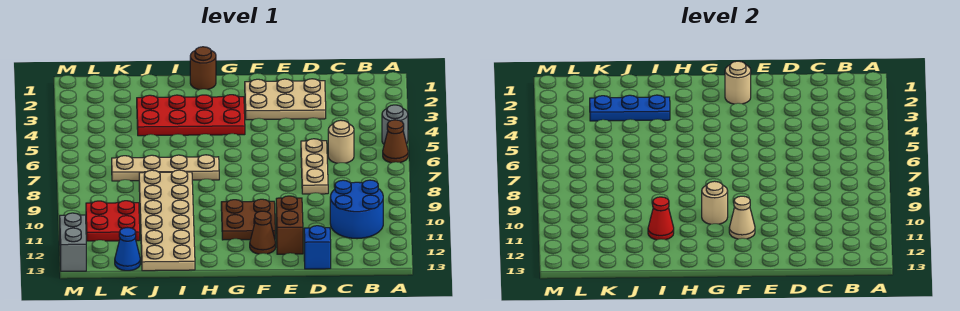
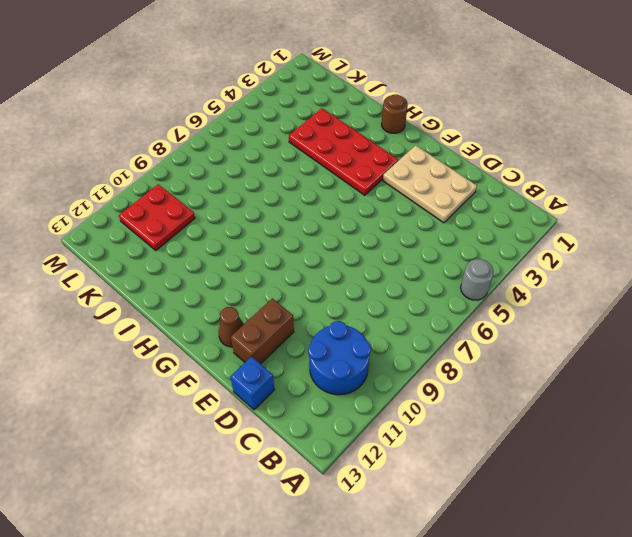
none -> brown cone A6 level 1
none -> tan round brick C6 level 1
none -> tan plate D6:D8 level 1

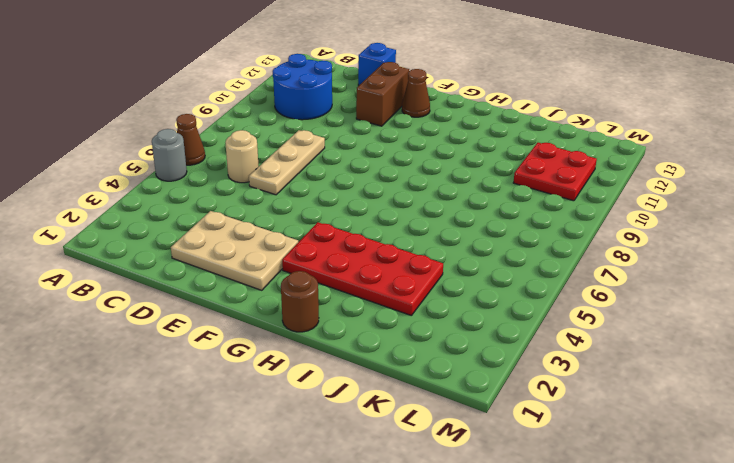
none -> brown plate F10:G11 level 1
none -> tan plate H7:K7 level 1
none -> tan plate I8:J13 level 1

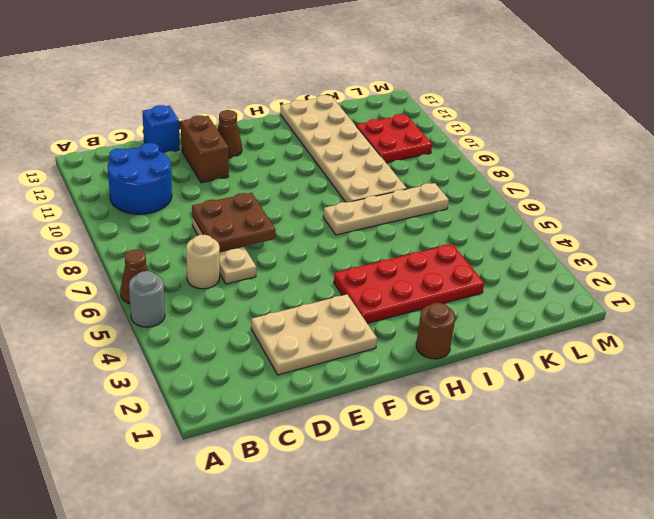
brown plate D7:E8 level 2 -> brown plate F10:G11 level 1
none -> blue cone K13 level 1
none -> grey brick M12:M13 level 1
none -> tan round brick F2 level 2

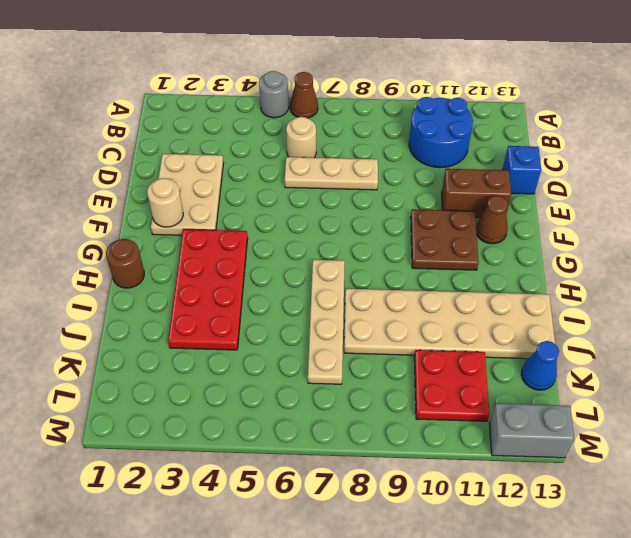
none -> tan cone F11 level 2
none -> tan round brick G10 level 2
none -> blue plate I3:K3 level 2

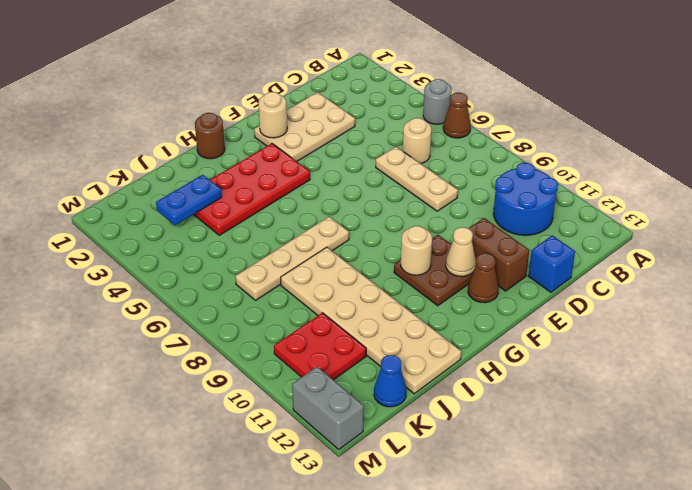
blue plate J3:K3 level 2 -> blue plate I3:K3 level 2
none -> red cone I11 level 2

